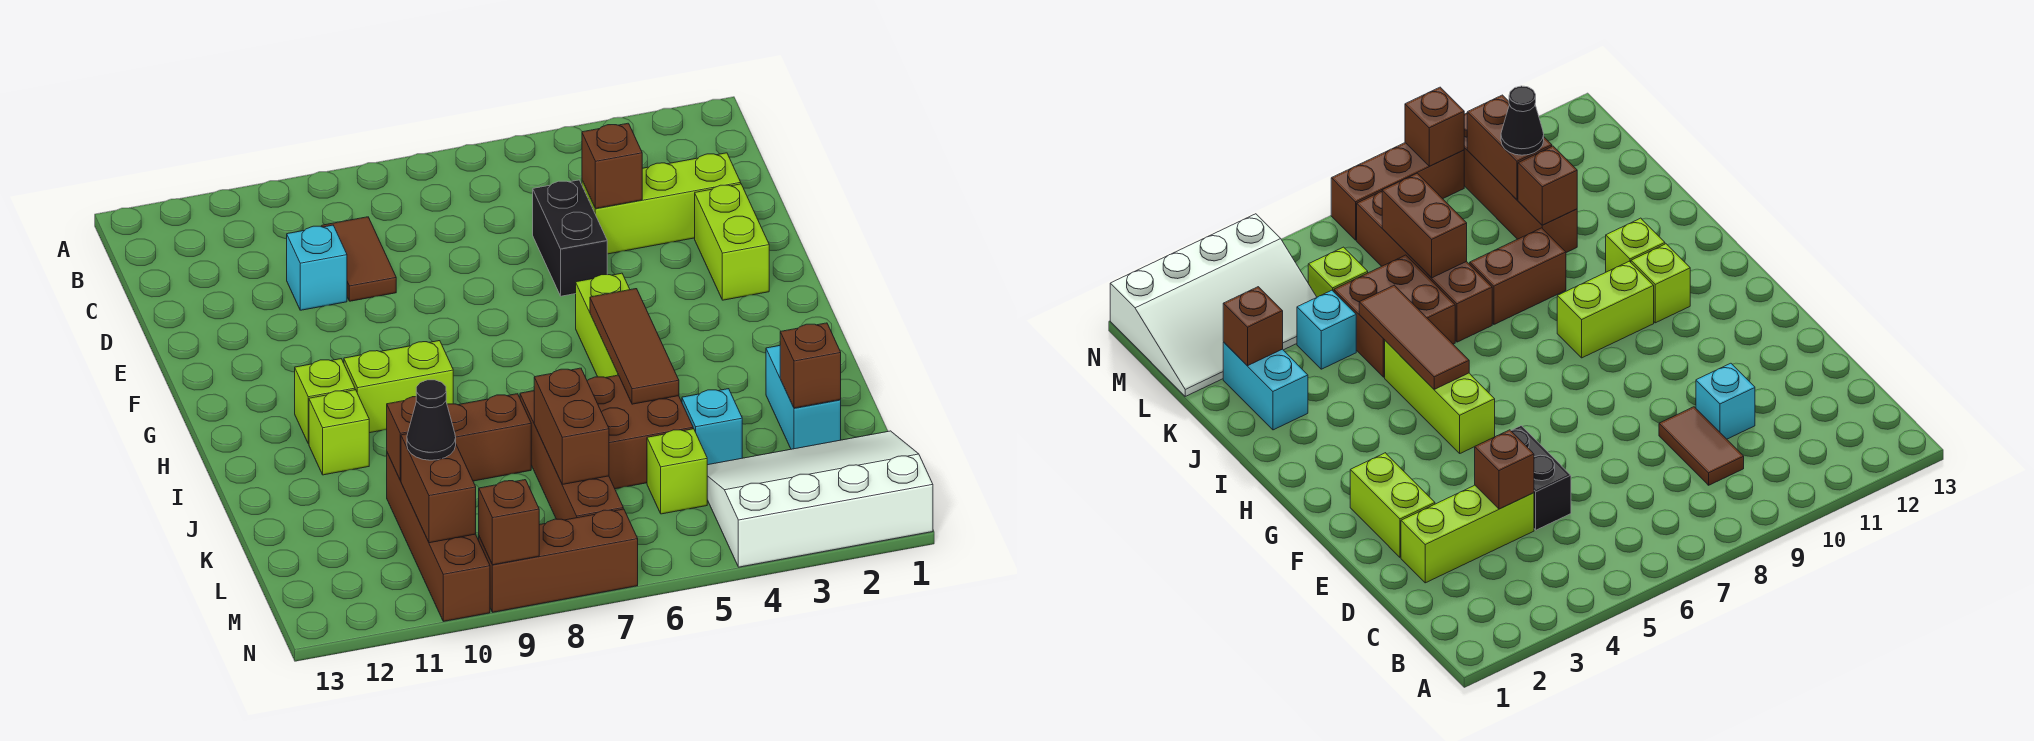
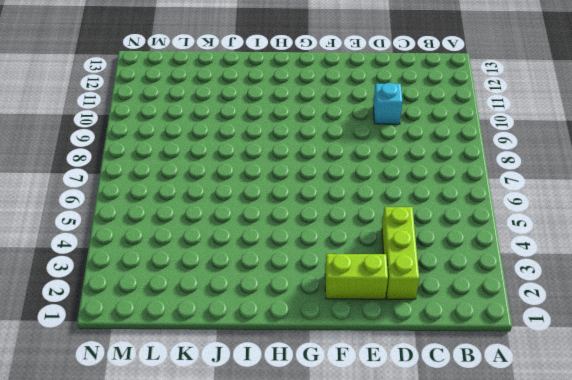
none -> brown tile C9:D9 level 1
none -> black brick D5:E5 level 1
none -> lime brick G5:I5 level 1

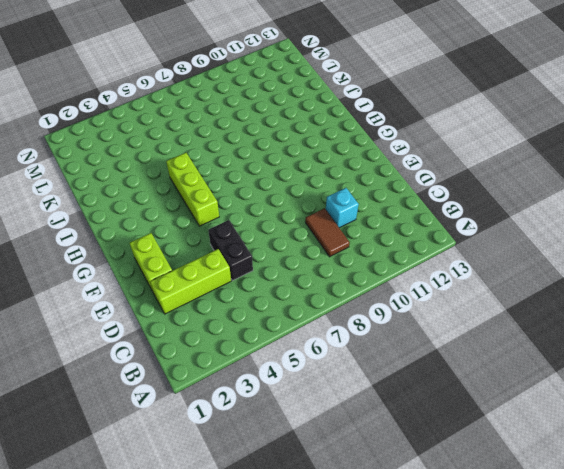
none -> lime brick H9:H10 level 1
none -> lime brick H11 level 1
none -> lime brick I11 level 1

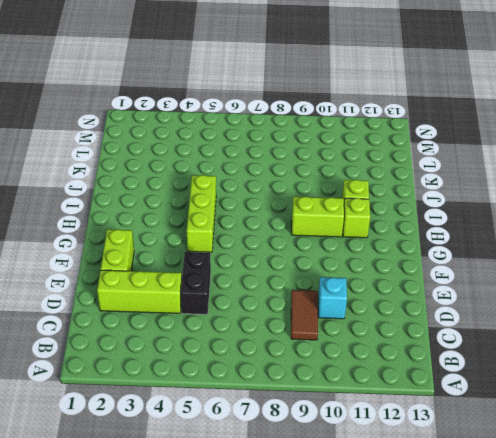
none -> cyan brick J2:K2 level 1
none -> brown brick J5:K6 level 1
none -> brown brick J7:M7 level 1

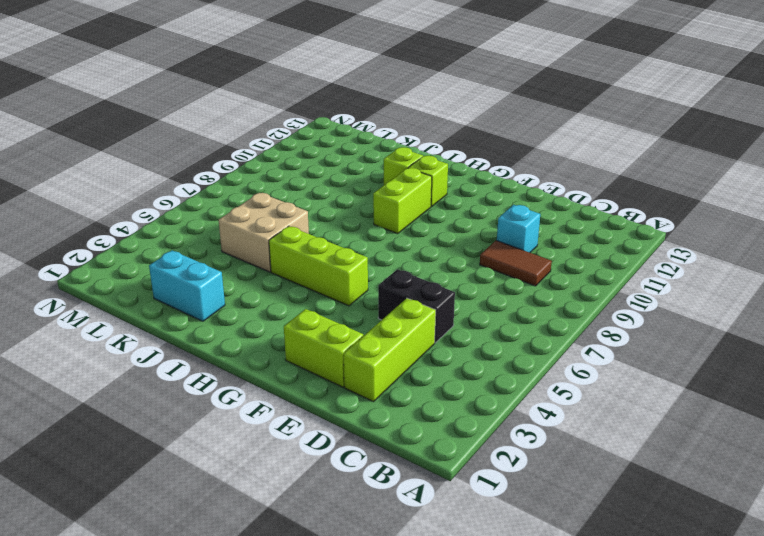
tan brick J5:K6 level 1 -> brown brick J5:K6 level 1
none -> brown brick J7:M7 level 1
none -> brown brick J8:J9 level 1
none -> cyan brick K4 level 1

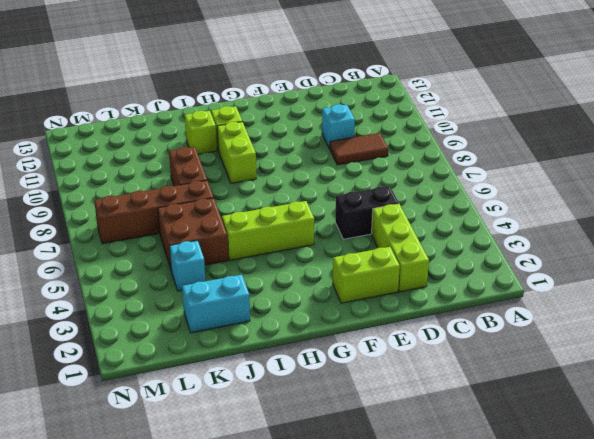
none -> brown brick K10:N10 level 1
none -> white slope L1:N4 level 1 top N
none -> lime brick L5 level 1

